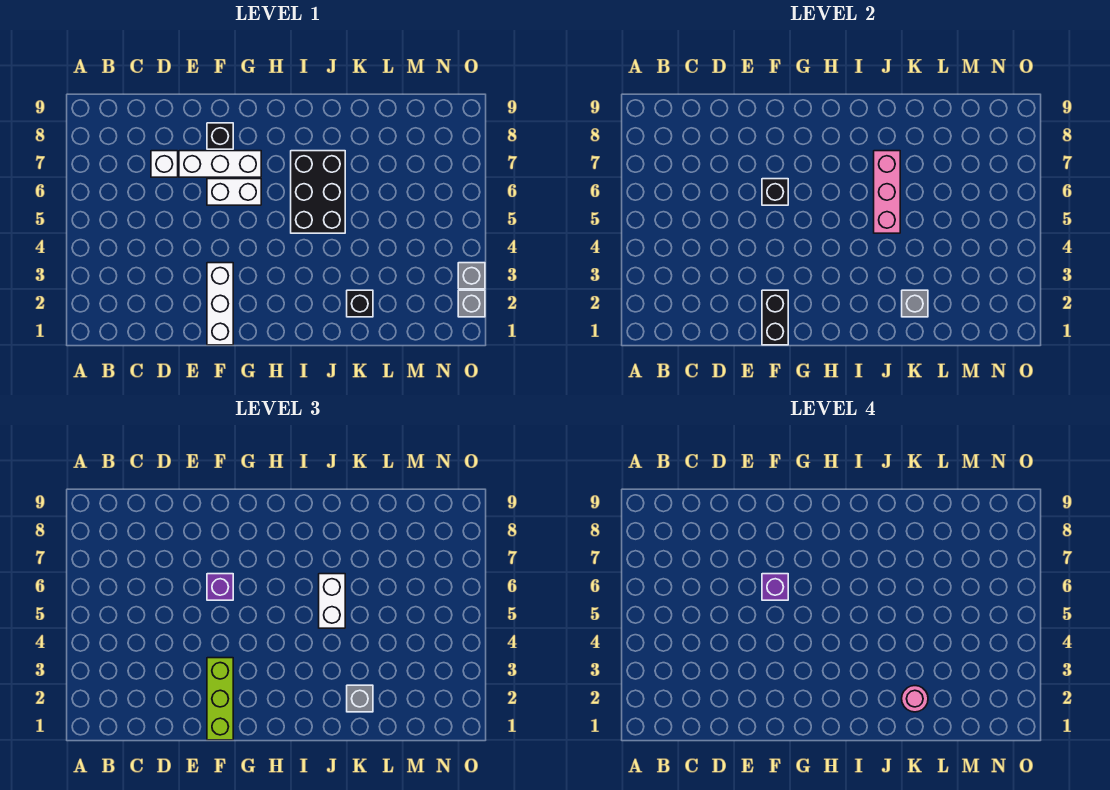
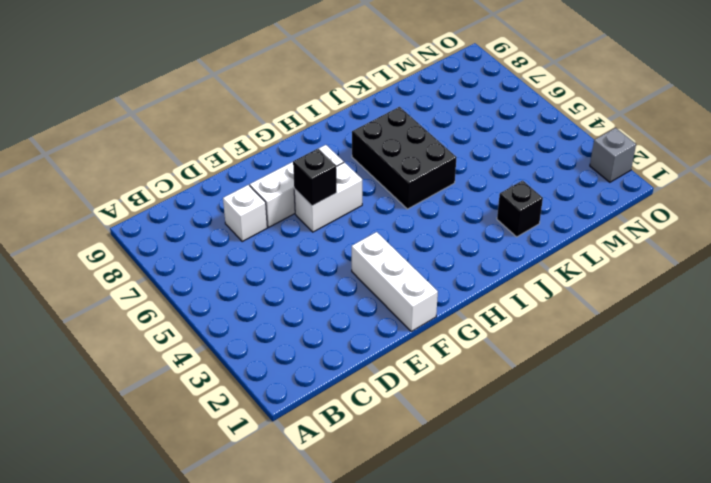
none -> black brick F8 level 1
none -> grey brick O3 level 1
none -> black brick F1:F2 level 2

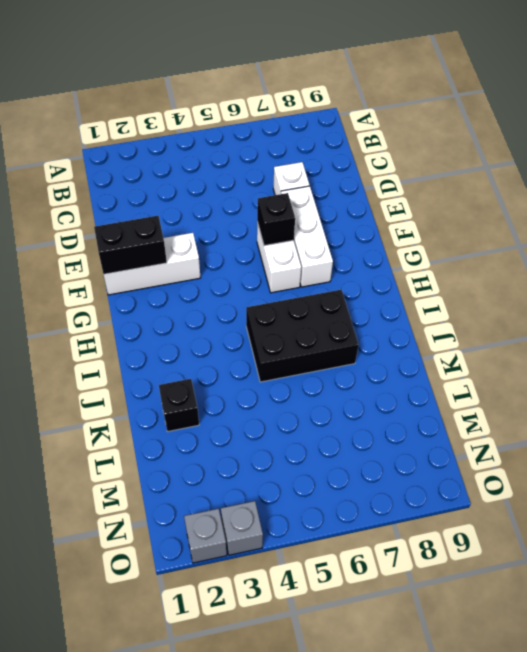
none -> black brick F8 level 1
none -> pink brick J5:J7 level 2
none -> grey brick K2 level 2

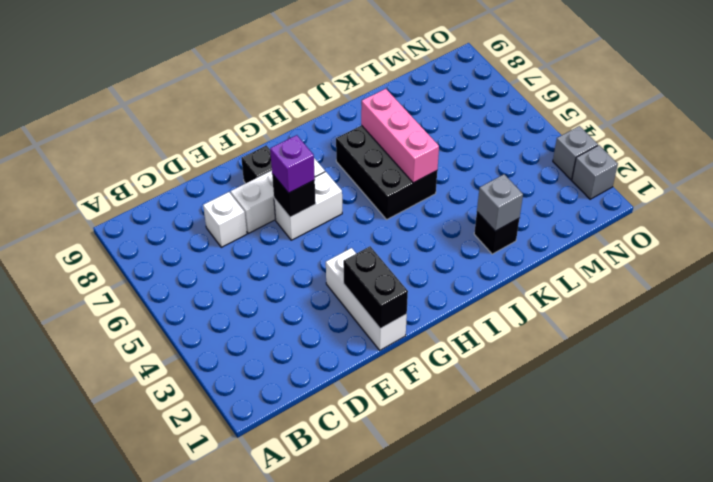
none -> lime brick F1:F3 level 3
none -> white brick J5:J6 level 3
none -> grey brick K2 level 3

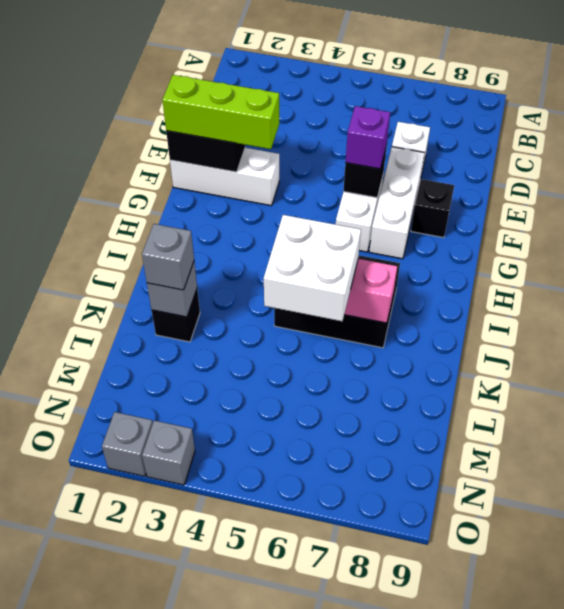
white brick J5:K6 level 3 -> white brick J5:J6 level 3
none -> purple brick F6 level 4
none -> pink round brick K2 level 4

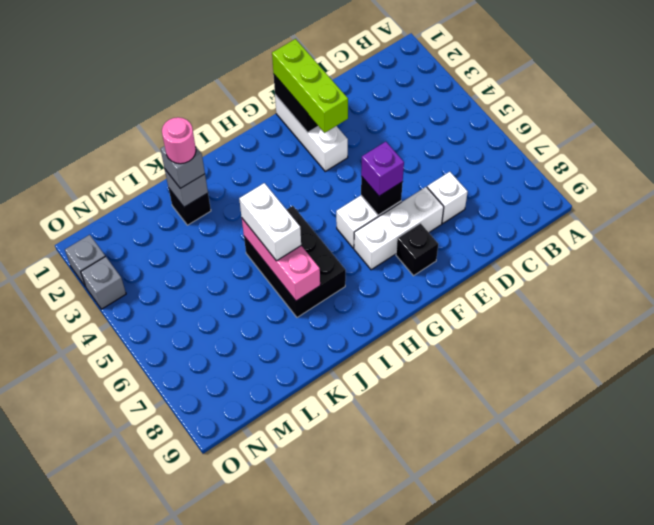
none -> purple brick F6 level 4

